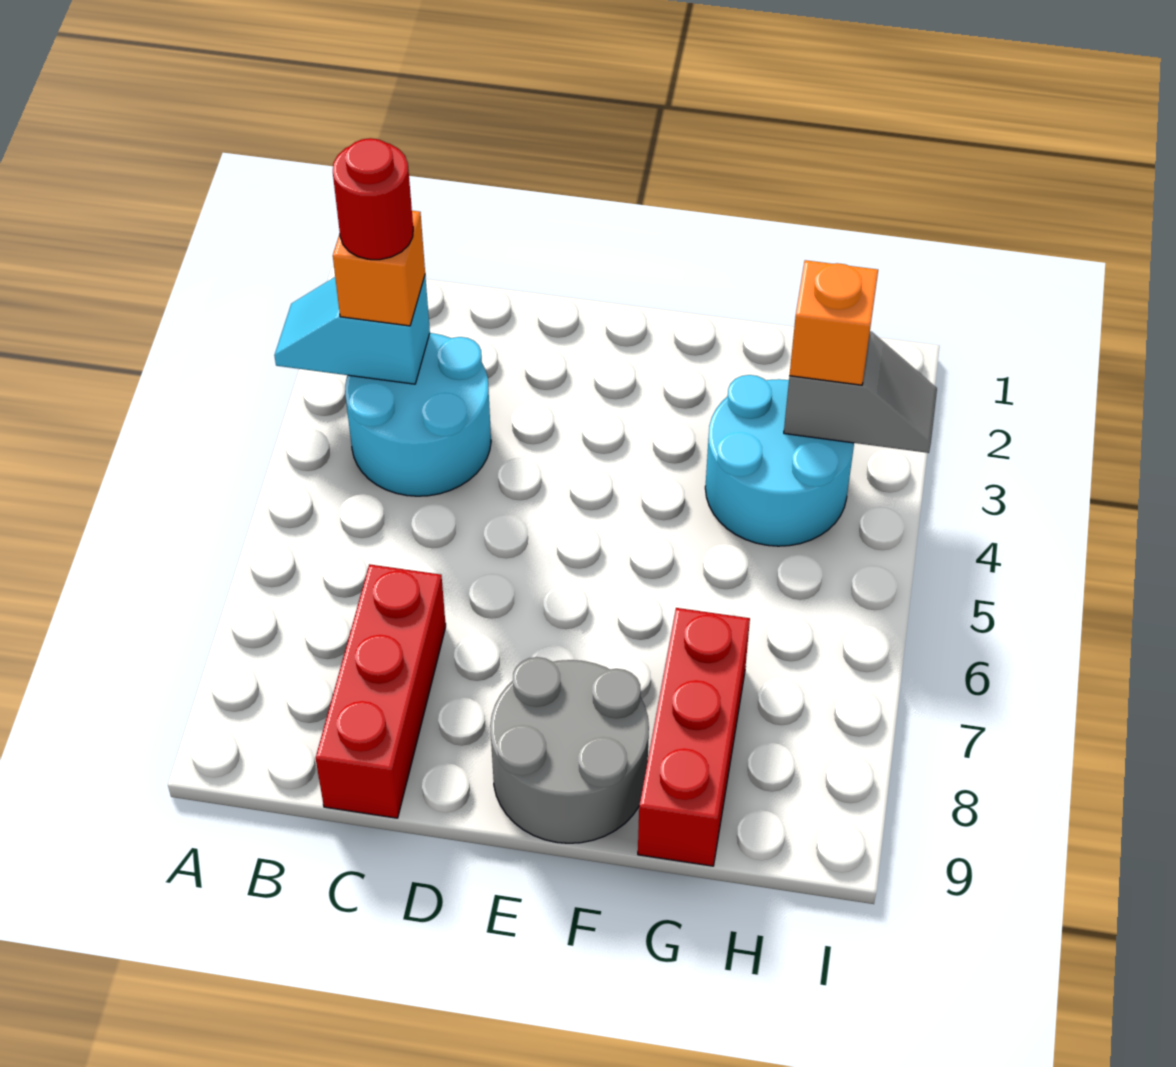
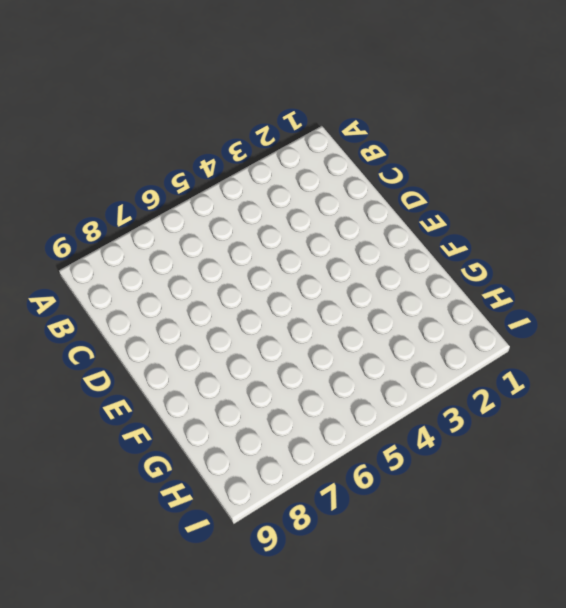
none -> cyan round brick B3:C4 level 1
none -> red brick C7:C9 level 1

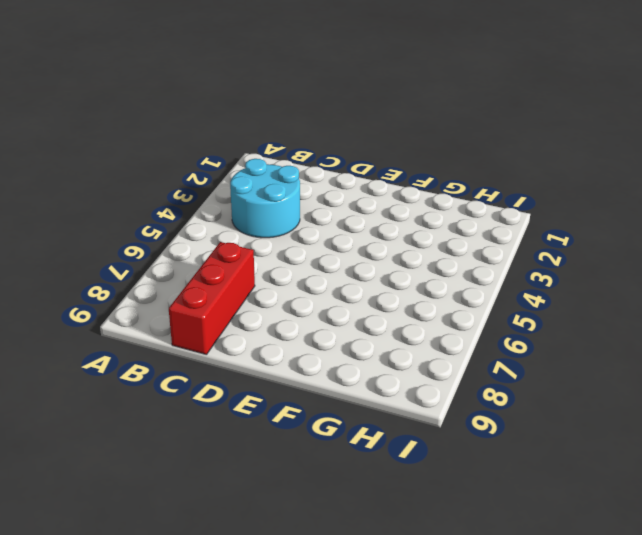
none -> grey round brick E8:F9 level 1
none -> cyan round brick G3:H4 level 1

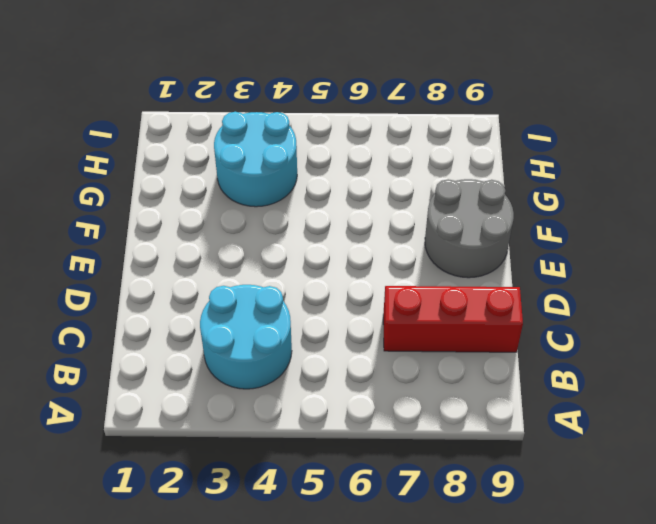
none -> red brick G7:G9 level 1
none -> cyan slope A3:B3 level 2 top B

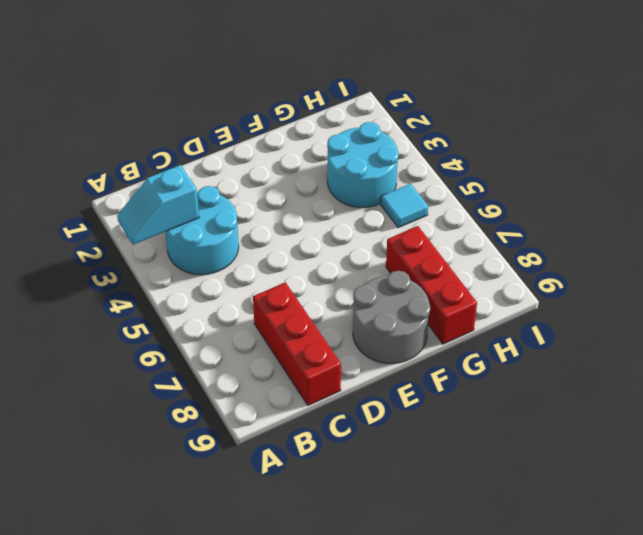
cyan tile H5 level 1 -> none
none -> grey slope H3:I3 level 2 top H
none -> orange brick B3 level 3

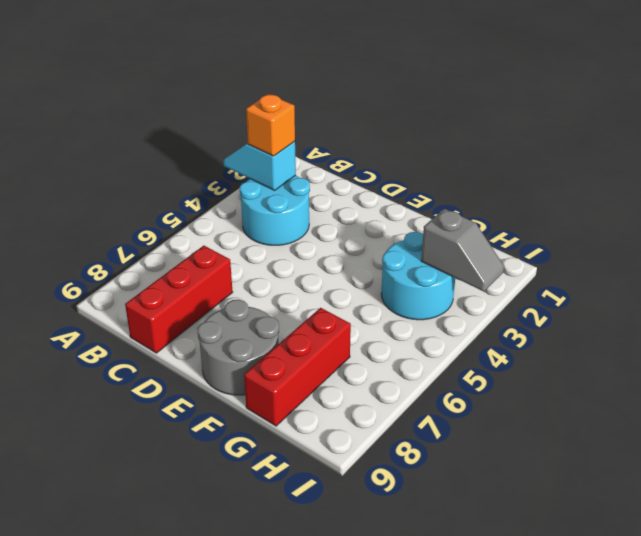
none -> orange brick H3 level 3
none -> red round brick B3 level 4

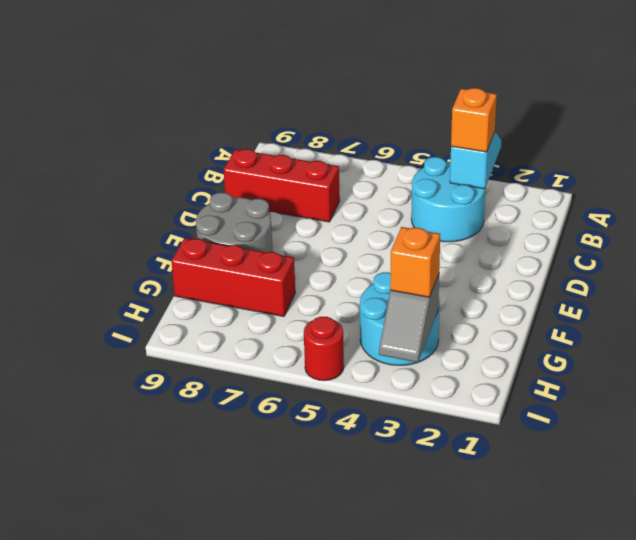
red round brick I5 level 1 -> red round brick B3 level 4

